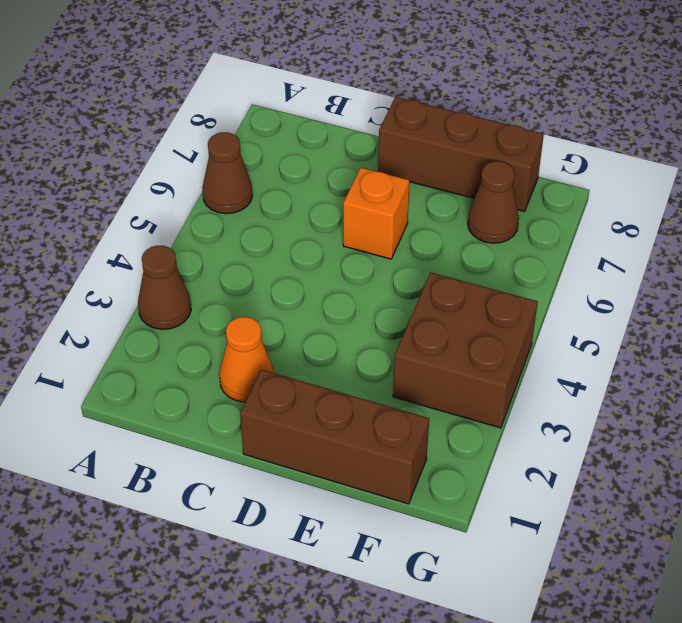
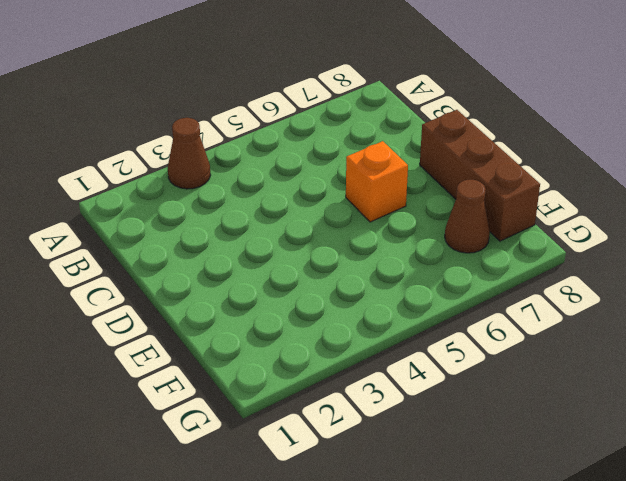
none -> brown cone A6 level 1
none -> orange cone C2 level 1

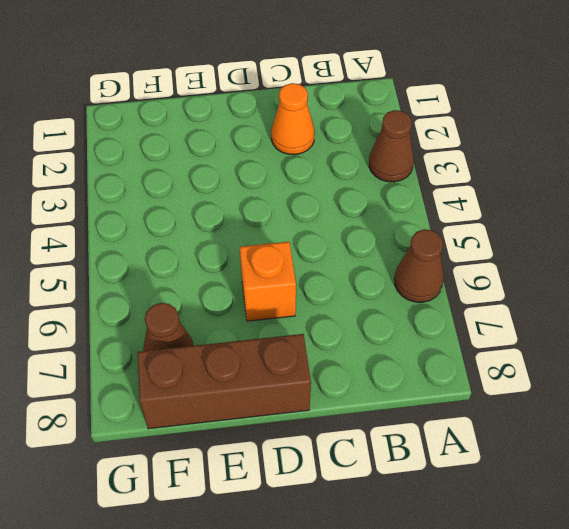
none -> brown brick D1:F1 level 1
none -> brown brick F3:G4 level 1

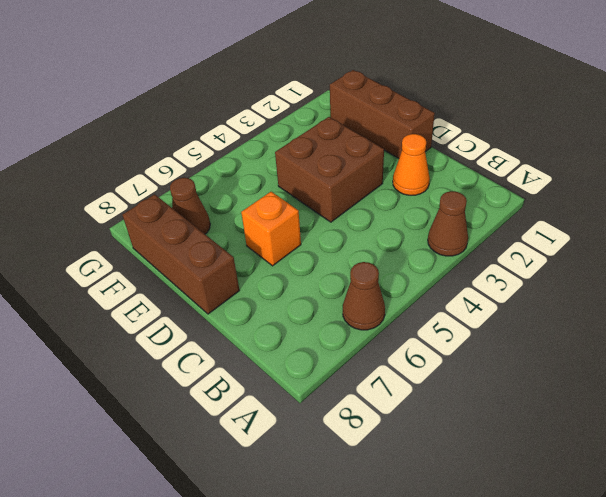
brown brick D3:E4 level 1 -> brown brick F3:G4 level 1

